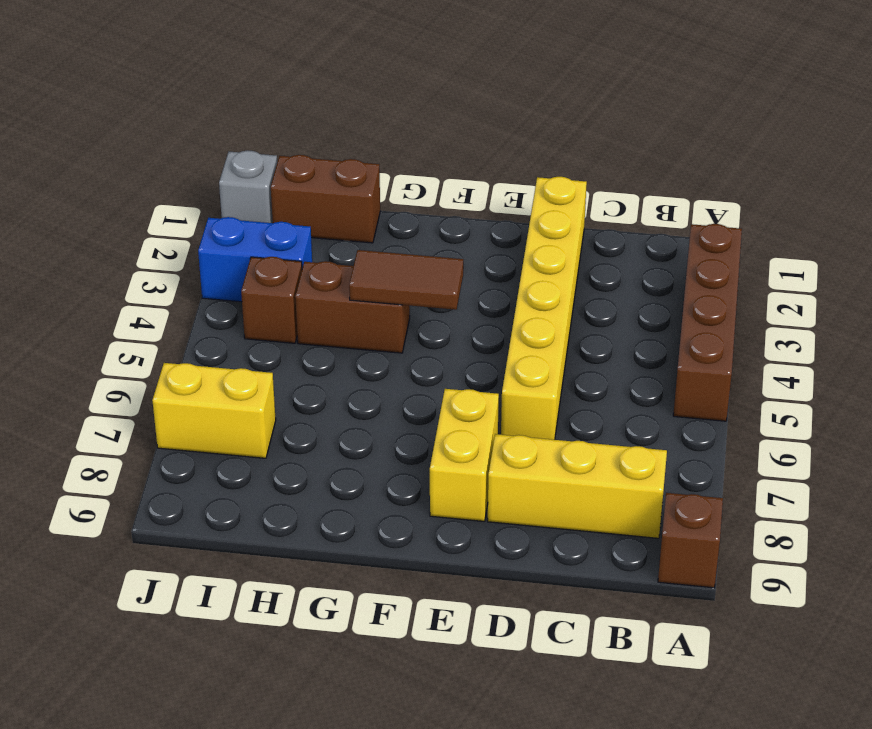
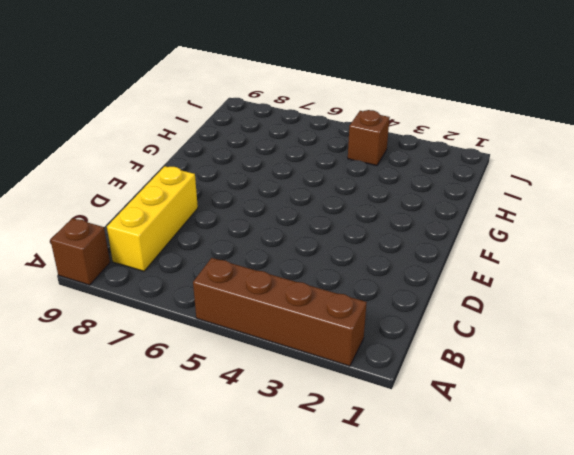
none -> yellow brick D1:D6 level 1
none -> yellow brick E7:E8 level 1
none -> brown brick G4:H4 level 1

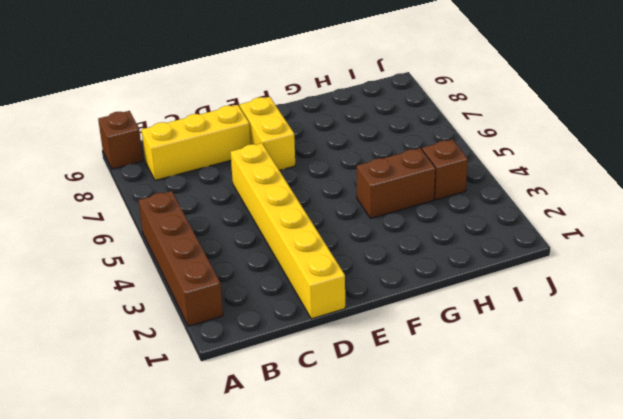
none -> brown brick H1:I1 level 1
none -> blue brick I3:J3 level 1
none -> yellow brick I7:J7 level 1

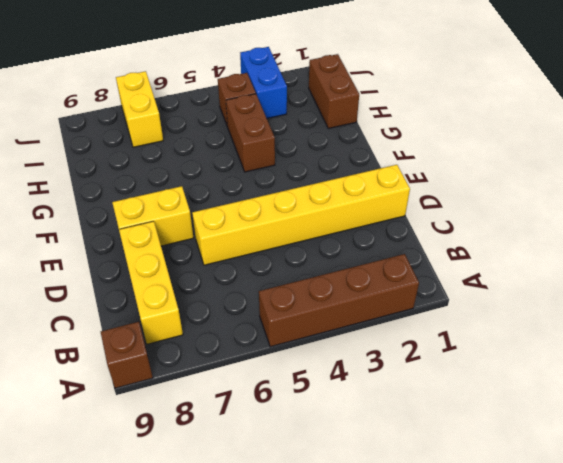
none -> grey brick J1 level 1
none -> brown tile F4:G4 level 2

